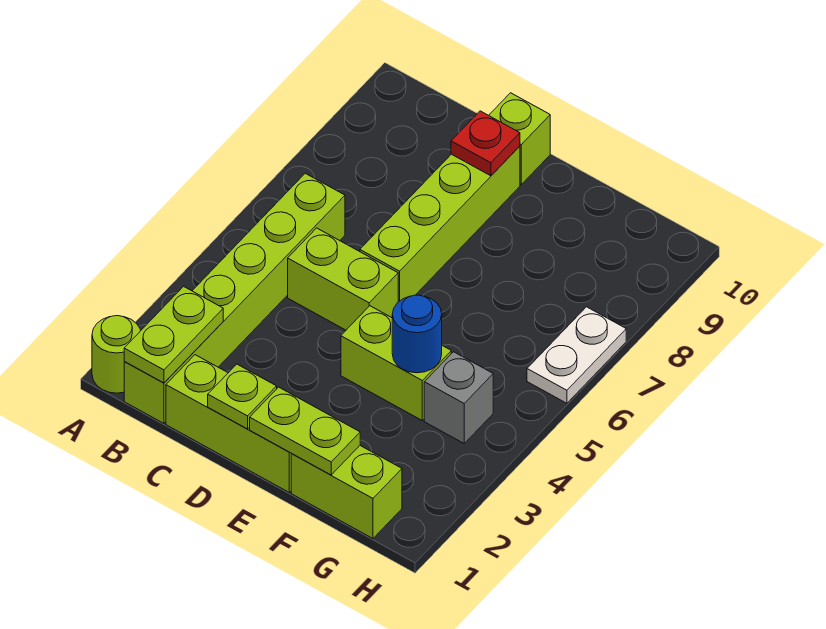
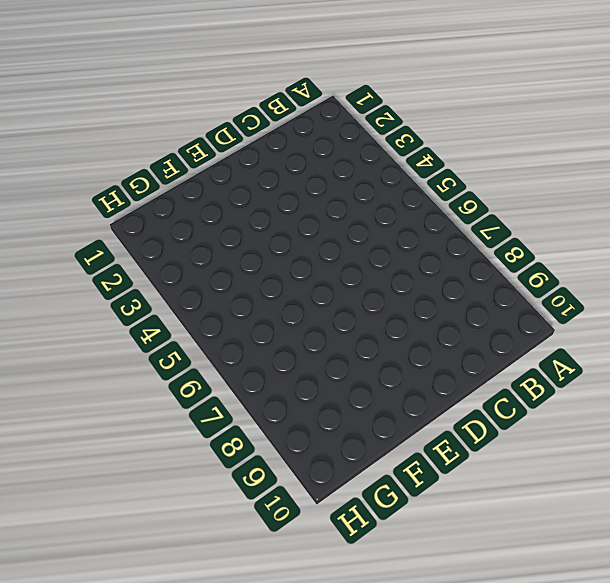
none -> lime round brick A1 level 1
none -> lime brick B1:B6 level 1
none -> lime brick C1:E1 level 1

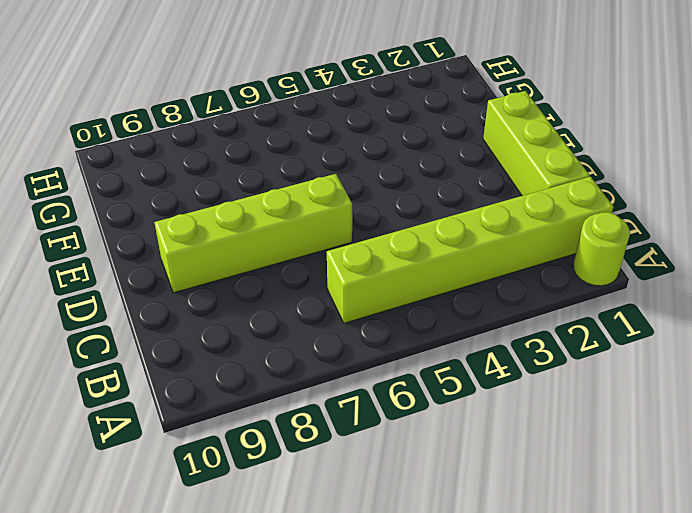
none -> lime brick C5:D5 level 1
none -> lime brick D10 level 1
none -> lime brick E4:F4 level 1

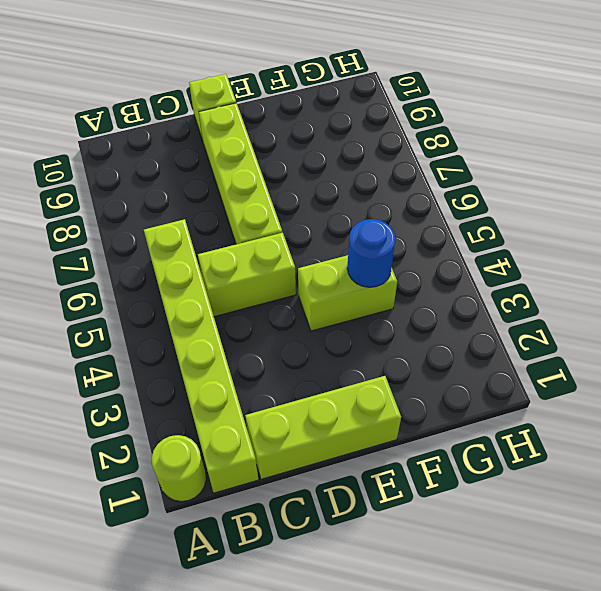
none -> lime brick F1:G1 level 1
none -> grey brick G4 level 1
none -> white plate H6:H7 level 1

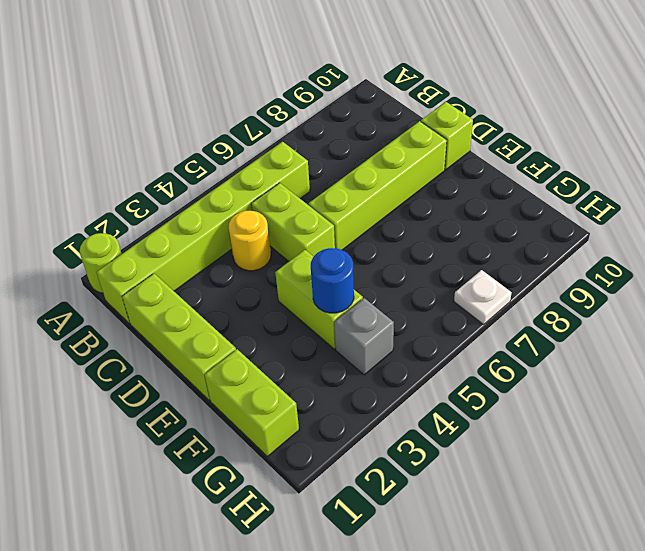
yellow round brick C4 level 1 -> none
white plate H7 level 1 -> white plate H6:H7 level 1
none -> lime plate B1:B2 level 2
none -> lime plate D1 level 2
none -> red plate D9 level 2

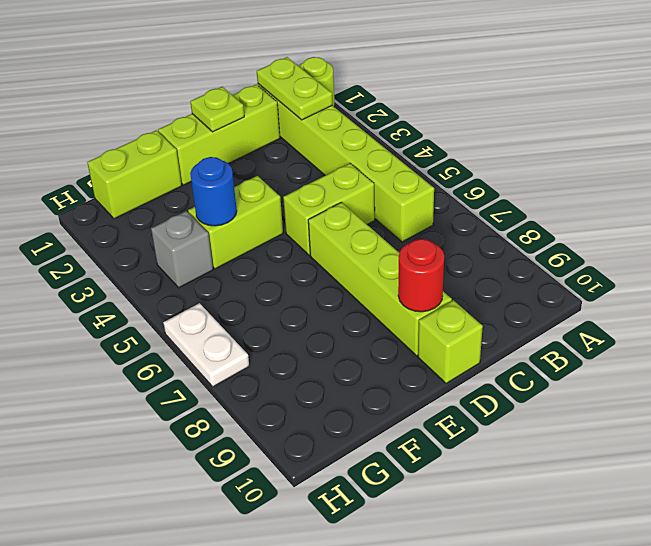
red round brick D9 level 2 -> red plate D9 level 2
none -> lime plate E1:F1 level 2

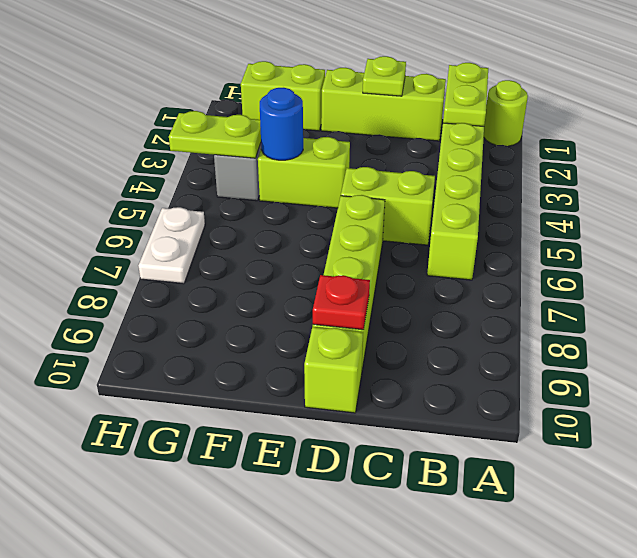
lime plate G4:H4 level 2 -> lime plate E1:F1 level 2

